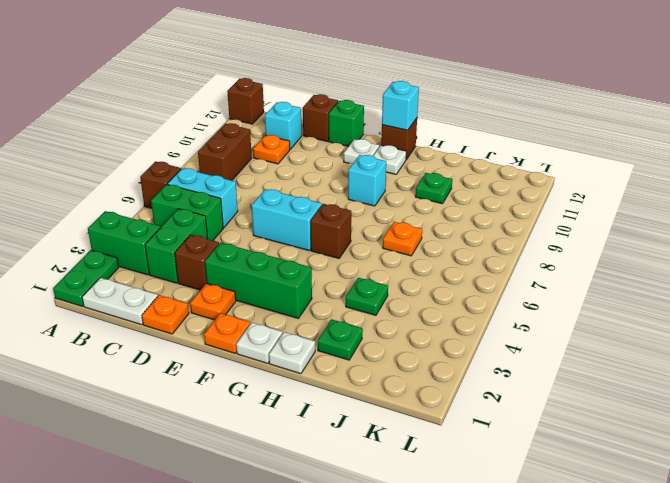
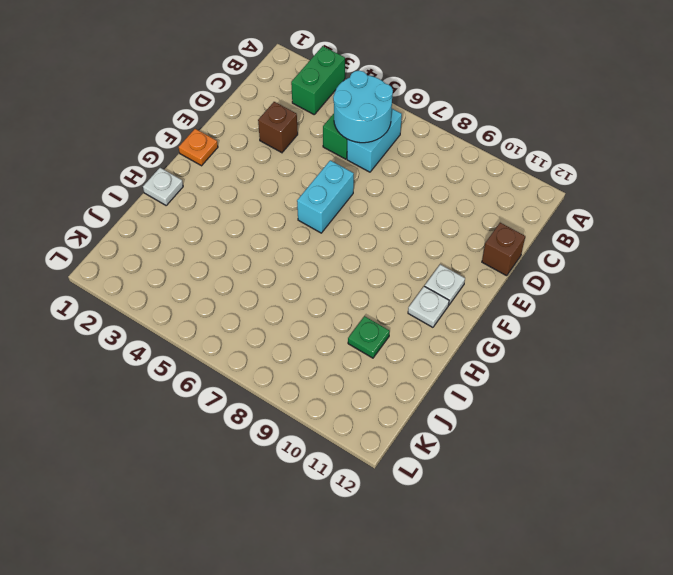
cyan round brick B5:C6 level 2 -> none
none -> green plate A1:A2 level 1
none -> brown brick A6 level 1
none -> brown brick A12 level 1
none -> white plate B1:C1 level 1

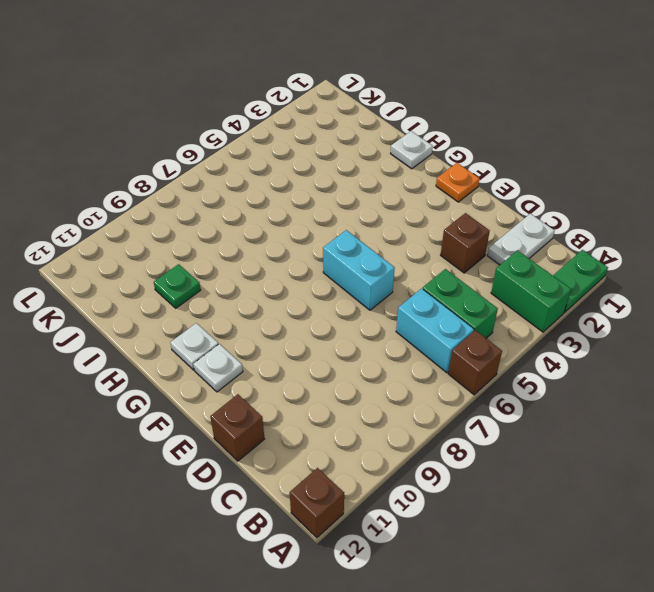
white plate C1:C2 level 1 -> white plate B1:C1 level 1
none -> brown brick B8:B9 level 1
none -> green brick C3:C4 level 1
none -> orange plate C10 level 1
none -> cyan brick C11 level 1

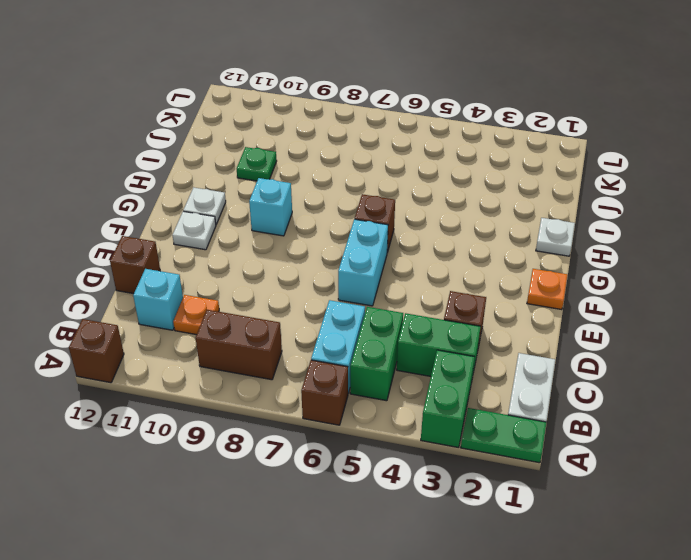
none -> orange plate D1 level 1
none -> orange plate E2 level 1
none -> green brick E3:G3 level 1
none -> green brick E12 level 1

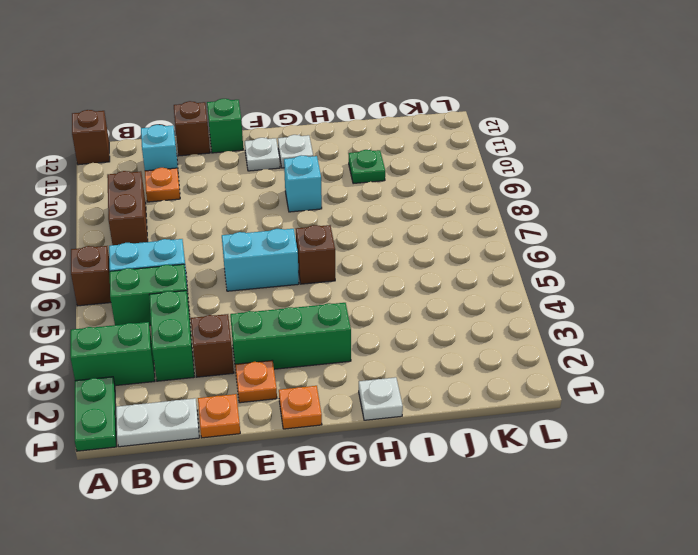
none -> white plate G1 level 1
none -> brown brick G12 level 1
none -> green plate I2 level 1
none -> green plate I4 level 1

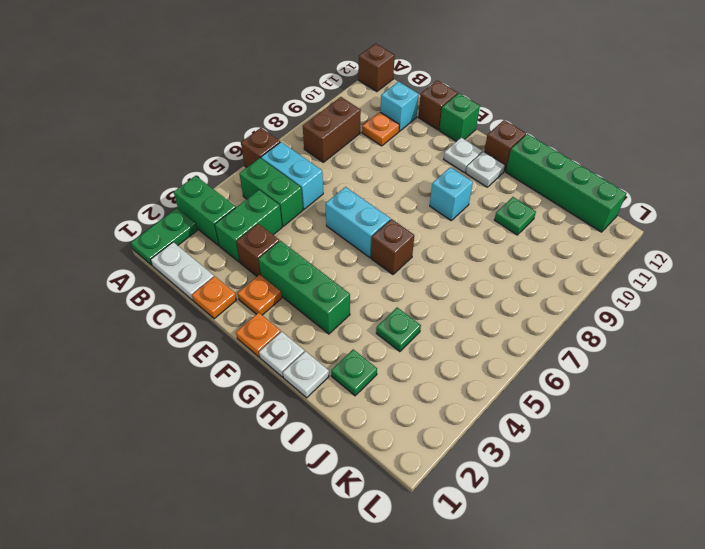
green brick H12:K12 level 1 -> none
none -> orange plate I7 level 1
none -> cyan brick G12 level 2

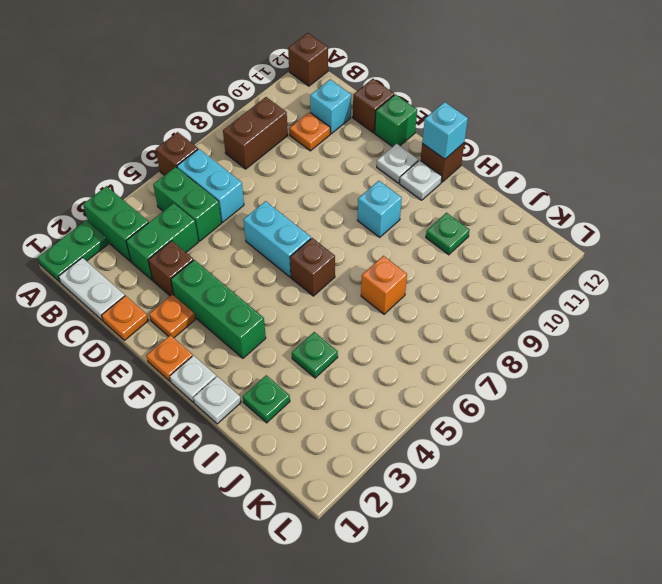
orange brick I7 level 1 -> orange plate I7 level 1

